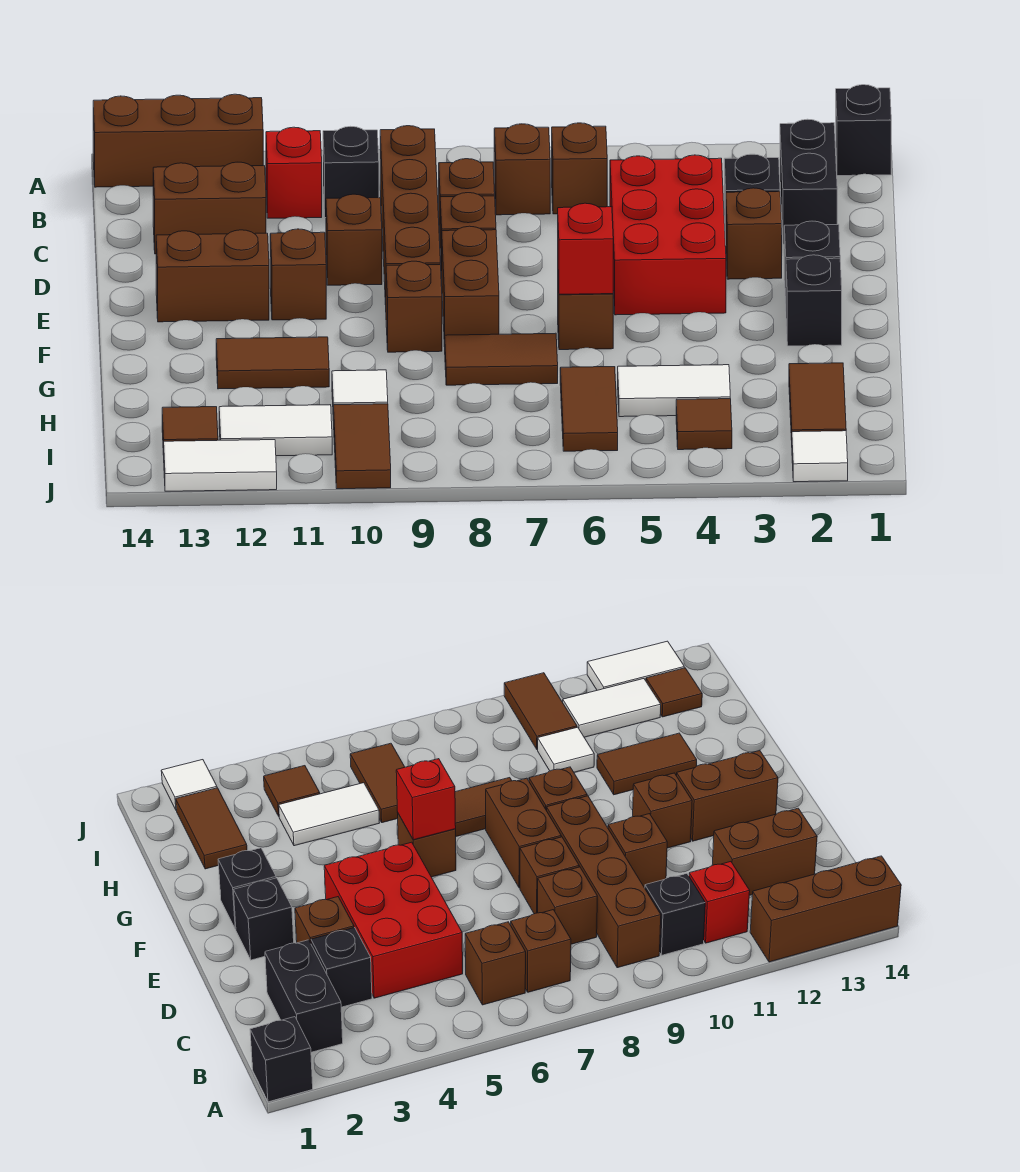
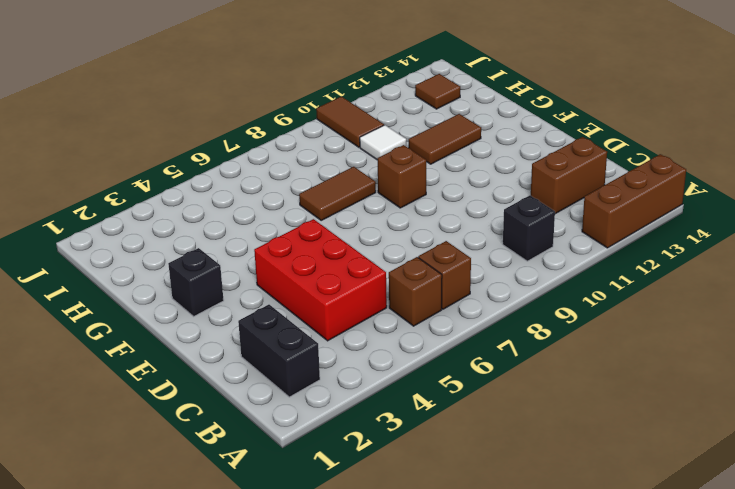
none -> black brick A1 level 1
none -> brown brick B9:E9 level 1
none -> red brick B11 level 1
none -> black brick C3 level 1

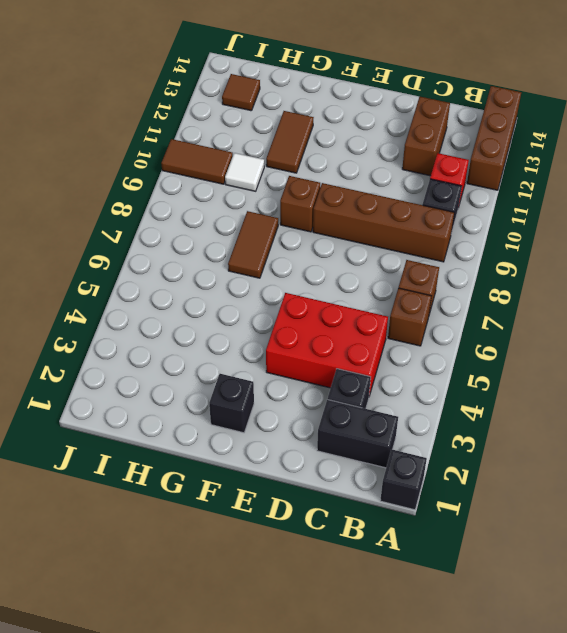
none -> brown brick C8 level 1
none -> brown brick D3 level 1
none -> brown brick D8 level 1
none -> brown brick D10 level 1

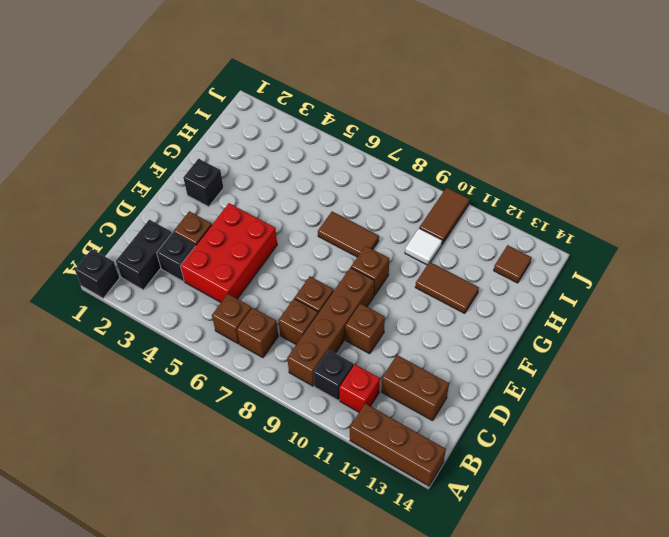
none -> black brick E2 level 1
none -> brown brick E8:F8 level 1
none -> brown brick E11 level 1
none -> brown brick E12:E13 level 1

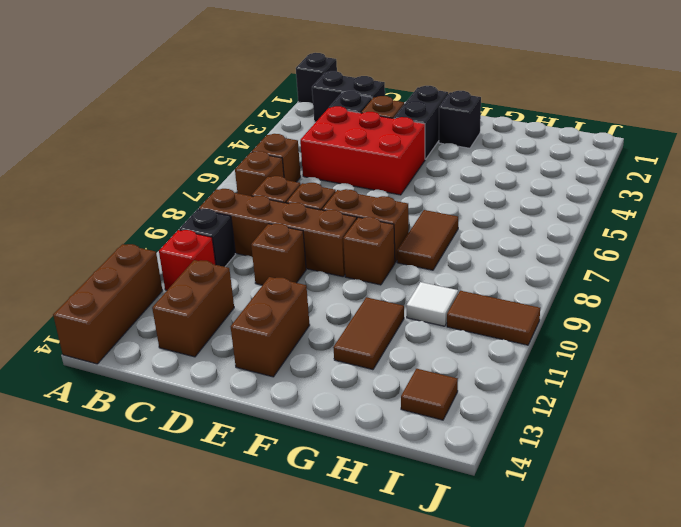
black brick E2:E3 level 1 -> black brick E2 level 1
none -> brown brick E11 level 1
none -> brown brick F6 level 1
none -> brown tile H2:I2 level 1
none -> white tile H4:H5 level 1

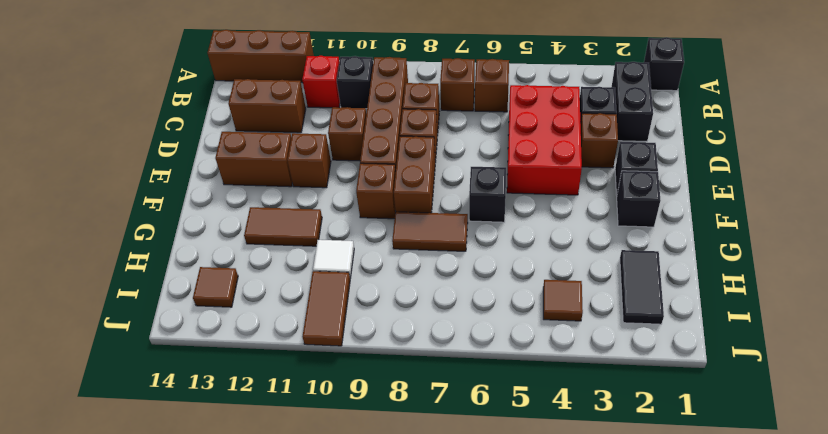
black brick F6 level 1 -> brown brick F6 level 1
black tile H2:I2 level 1 -> brown tile H2:I2 level 1
none -> white tile H4:H5 level 1
none -> brown tile H6:I6 level 1
none -> white tile I11:I12 level 1
none -> white tile J2 level 1

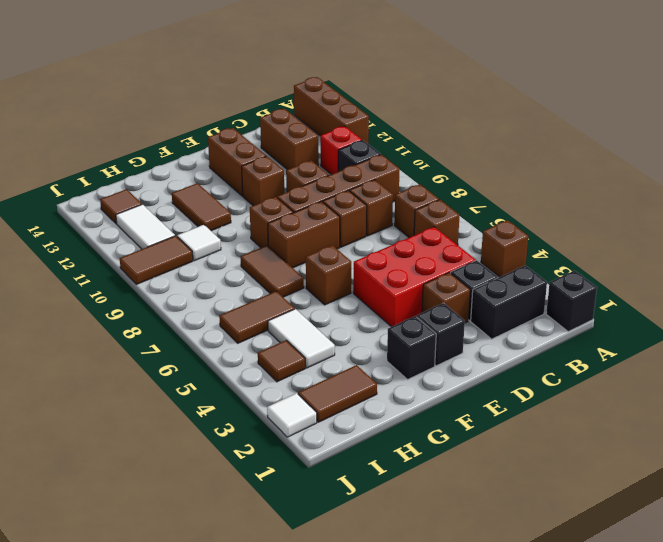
brown brick A4 level 1 -> none
none -> white tile J12:J13 level 1
none -> red brick F6 level 2

